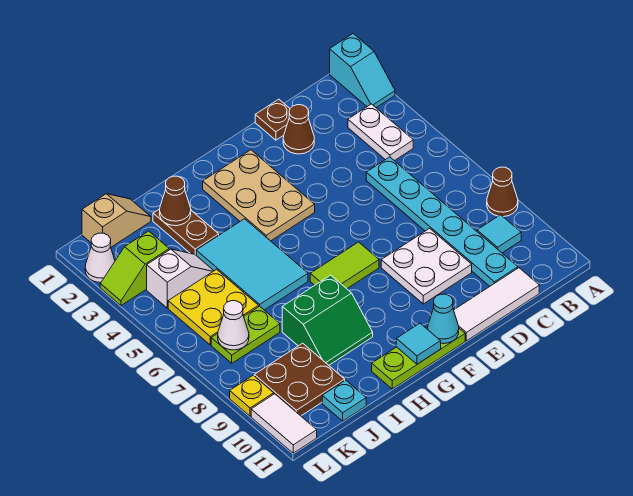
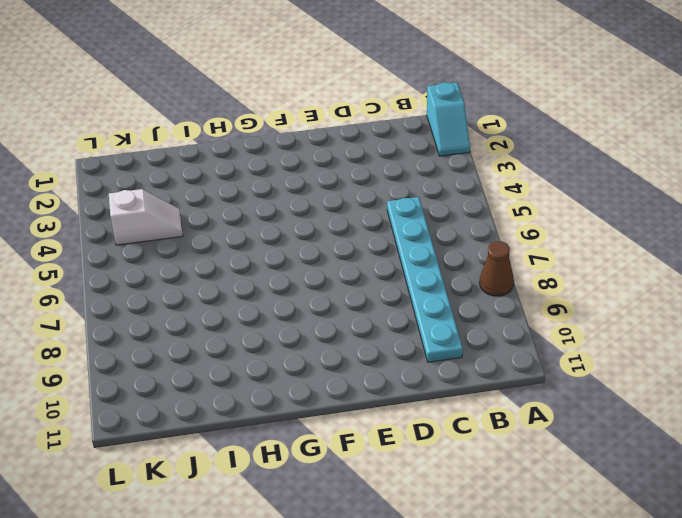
none -> white plate B3:B4 level 1
none -> cyan tile B9 level 1
none -> white tile C11:E11 level 1

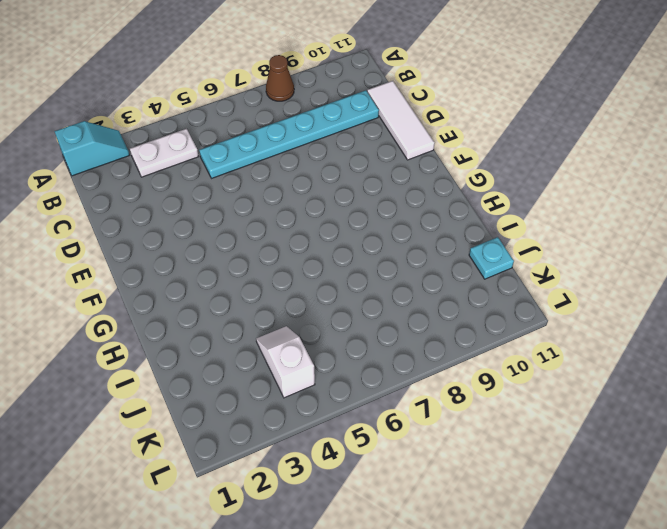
none -> cyan tile B9 level 1
none -> brown plate D1 level 1
none -> brown cone D2 level 1

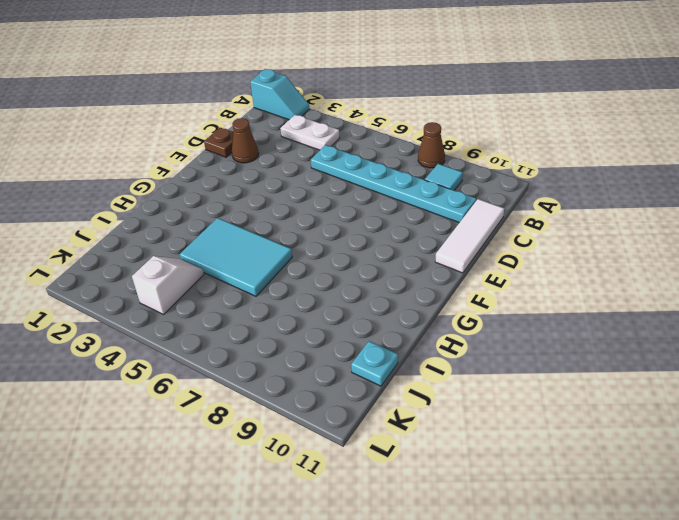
none -> white plate D8:E9 level 1
none -> tan plate F2:G4 level 1
none -> lime tile F7:G7 level 1

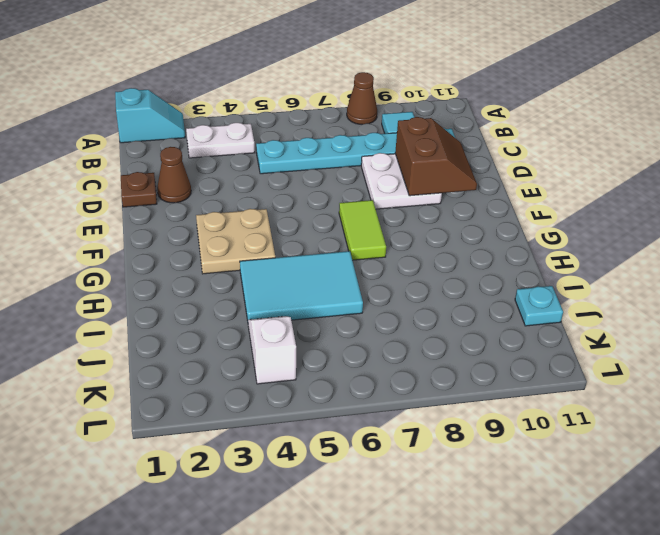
brown slope D9:E10 level 2 top 9 -> none
tan plate F3:G4 level 1 -> tan plate F2:G4 level 1
none -> white tile C11:E11 level 1
none -> lime plate F11:H11 level 1
none -> green slope H8:I9 level 1 top 8

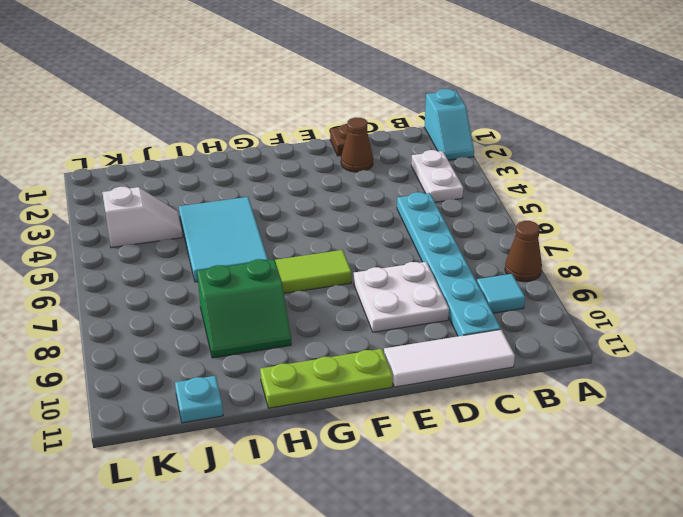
none -> tan plate F2:G4 level 1
none -> brown plate I2:I3 level 1
none -> tan slope J1:K1 level 1 top K

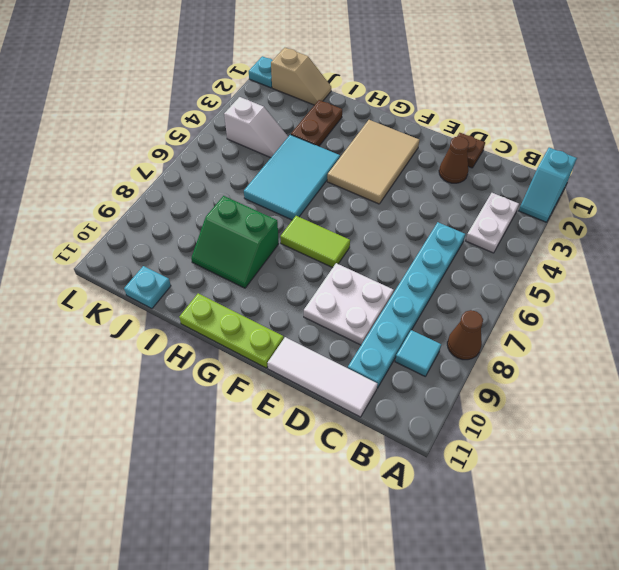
tan tile F2:G4 level 1 -> tan plate F2:G4 level 1
cyan plate L1 level 1 -> none
none -> yellow plate J5:K6 level 1
none -> lime plate J7:K7 level 1
none -> brown plate J9:K10 level 1

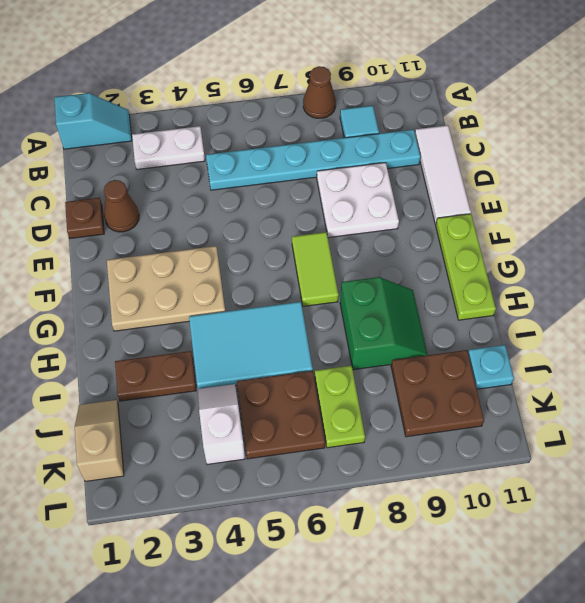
brown plate J5:K6 level 1 -> yellow plate J5:K6 level 1
none -> lime slope K3:L3 level 1 top K
none -> white cone L2 level 1
none -> yellow plate L9 level 1

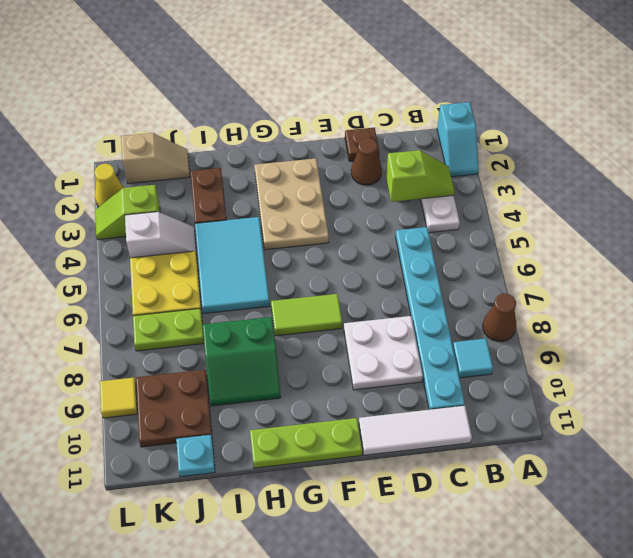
lime slope B3:C3 level 2 top C -> none
yellow cone L2 level 1 -> white cone L2 level 1
yellow tile L9 level 1 -> yellow plate L9 level 1
none -> white tile L10:L11 level 1
none -> cyan cone F11 level 2
none -> cyan tile G11 level 2

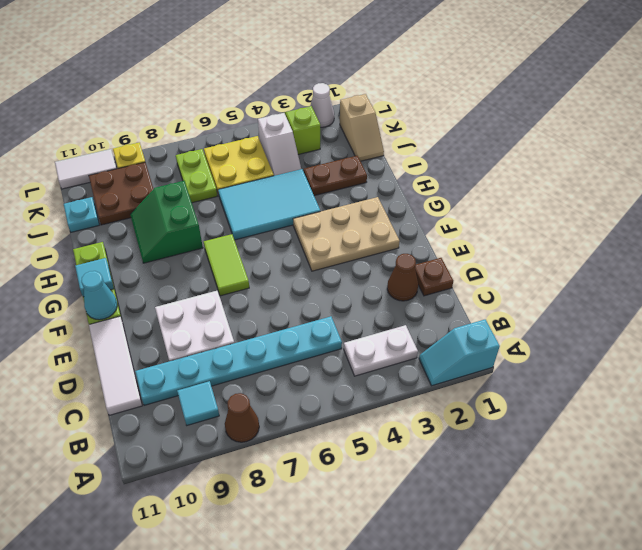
none -> brown cone I2 level 2
none -> white cone K7 level 2

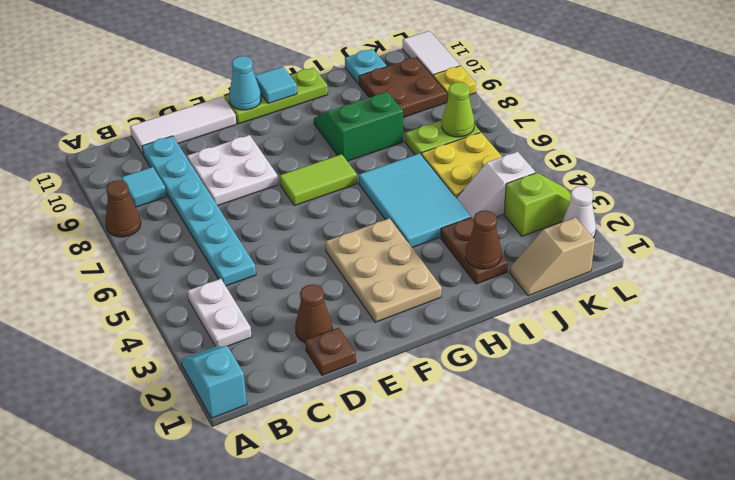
lime cone K7 level 2 -> white cone K7 level 2

